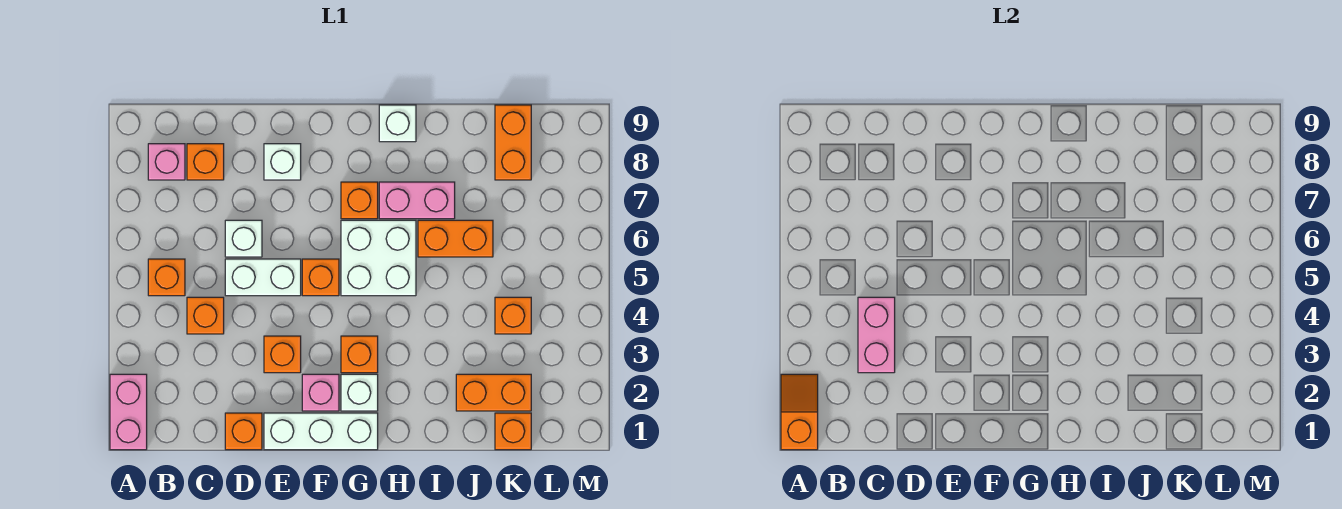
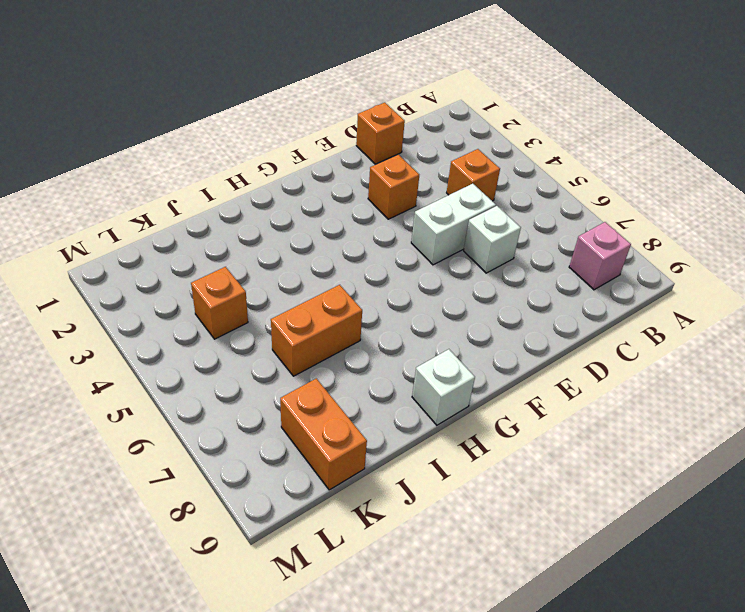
none -> pink brick A1:A2 level 1
none -> orange brick B5 level 1
none -> orange brick C8 level 1

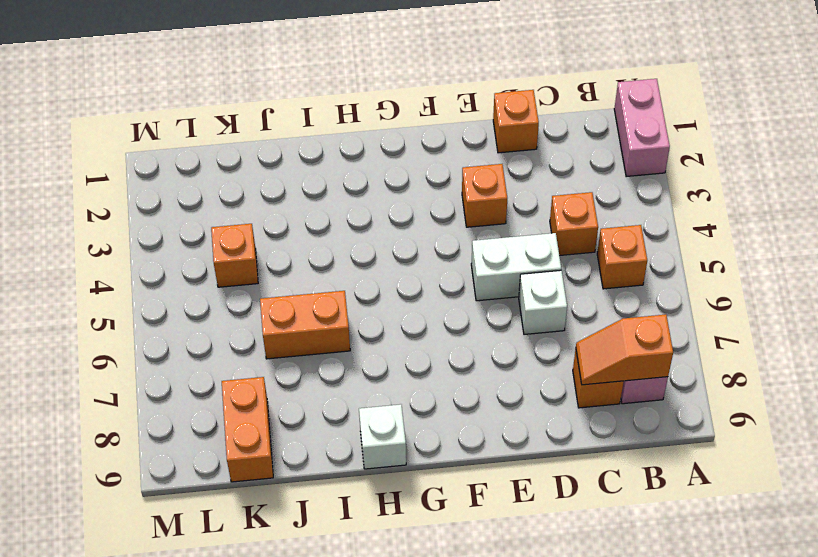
orange slope B8:C8 level 2 top B -> orange slope A1:A2 level 2 top 1
none -> white brick E1:G1 level 1
none -> white brick E8 level 1
none -> pink brick F2 level 1

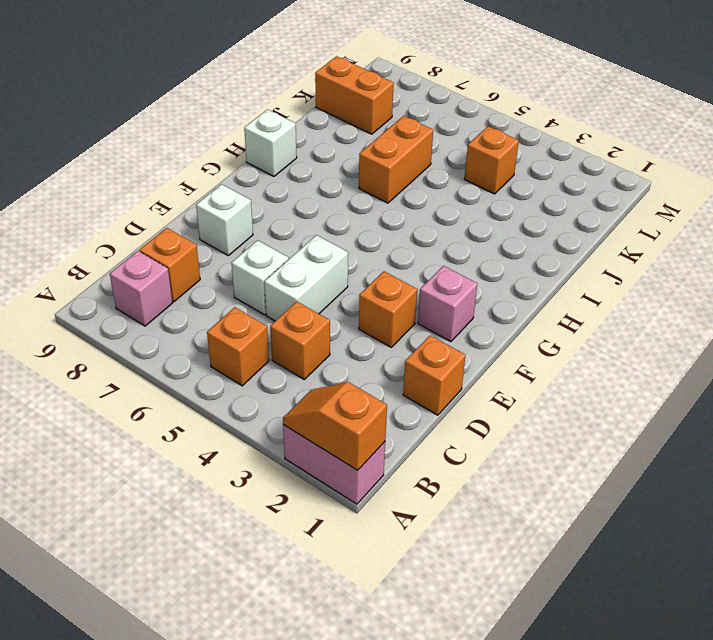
none -> white brick E1:G1 level 1
none -> orange brick F5 level 1
none -> white brick G2 level 1

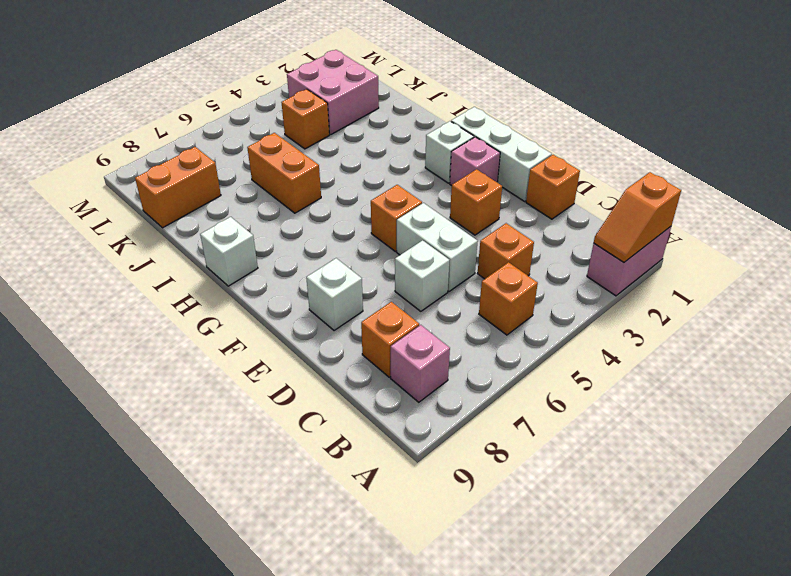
pink brick K2:L3 level 1 -> orange brick J2:K2 level 1
none -> orange brick G3 level 1
none -> white brick G5:H6 level 1
none -> orange brick G7 level 1

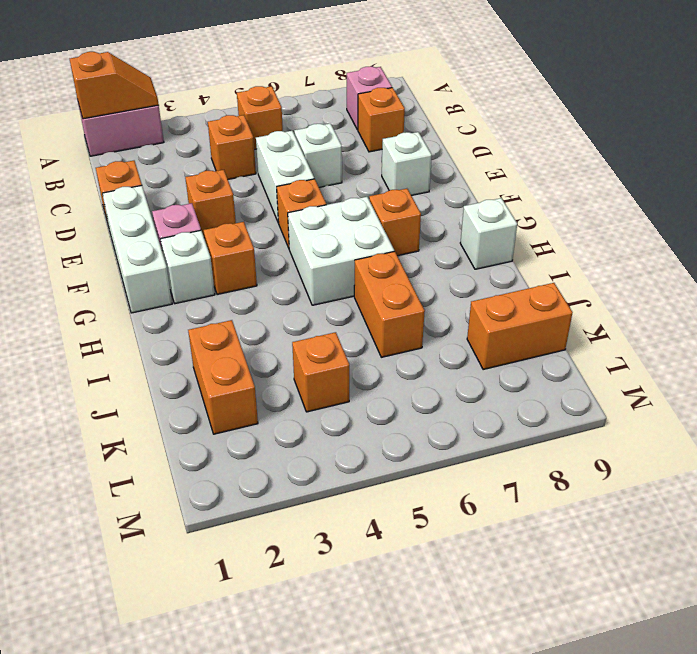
none -> pink brick H7:I7 level 1
none -> orange brick K1 level 1
none -> pink brick C3:C4 level 2

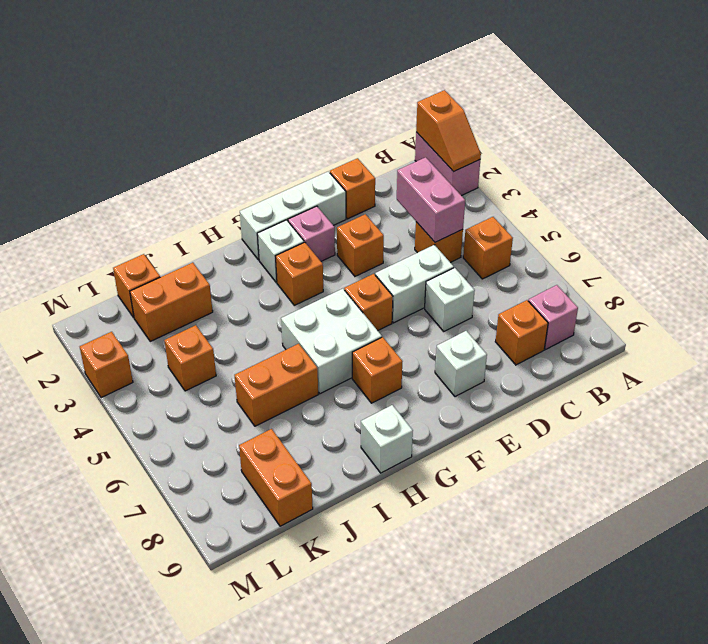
orange brick M3 level 1 -> none
none -> pink brick H7:I7 level 1

